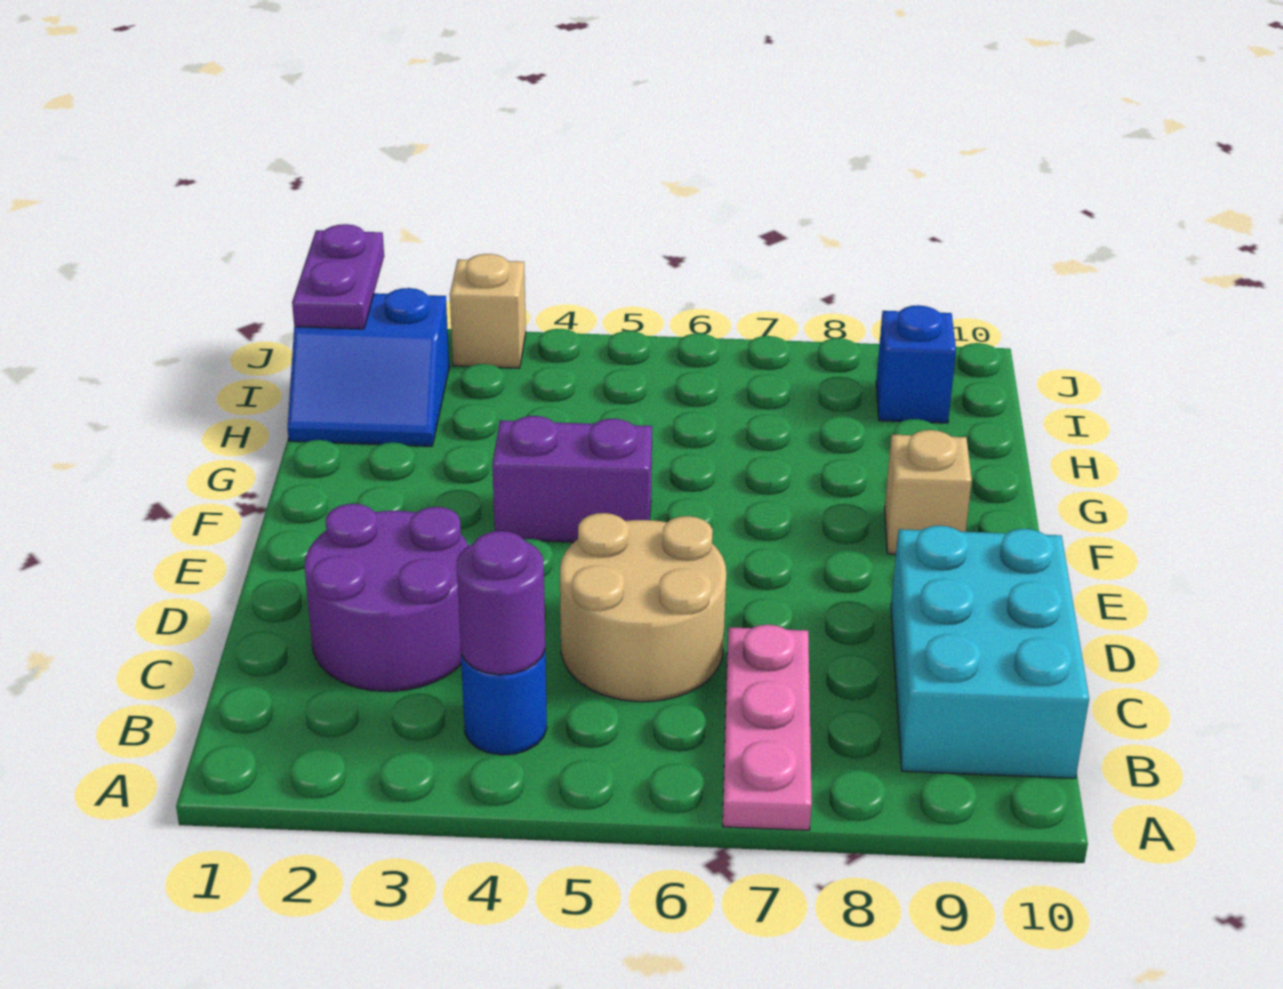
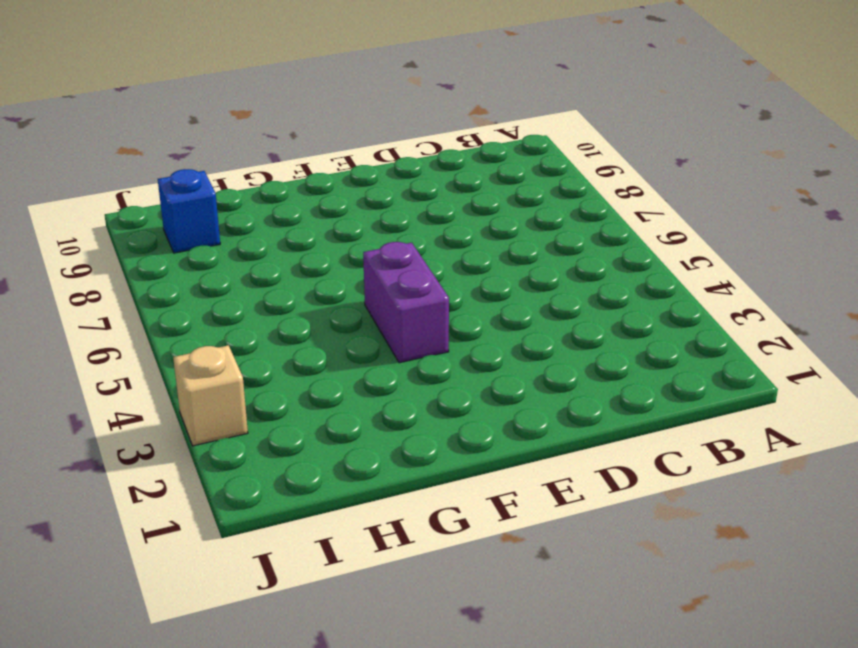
none -> pink plate A7:C7 level 1
none -> blue round brick B4 level 1
none -> cyan brick B9:D10 level 1

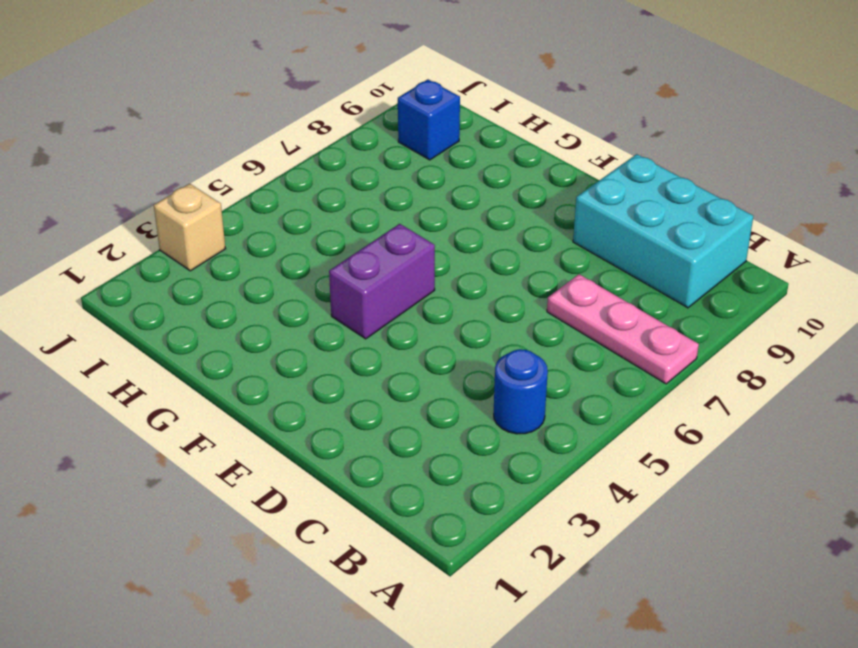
none -> purple round brick C2:D3 level 1
none -> tan round brick C5:D6 level 1
none -> tan brick F9 level 1

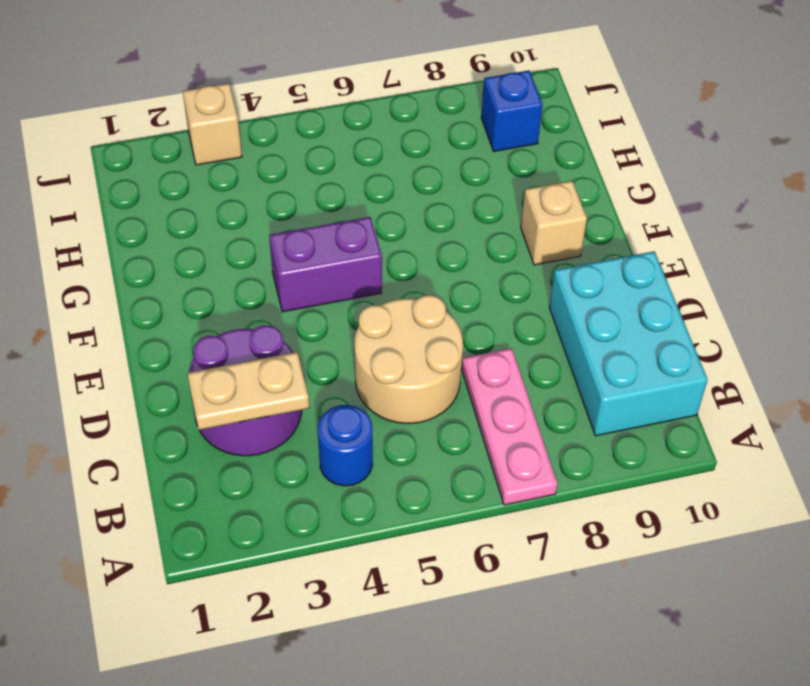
tan plate C2:C3 level 2 -> none
none -> blue slope H1:I2 level 1 top I
none -> purple round brick B4 level 2
none -> purple plate I1:J1 level 2

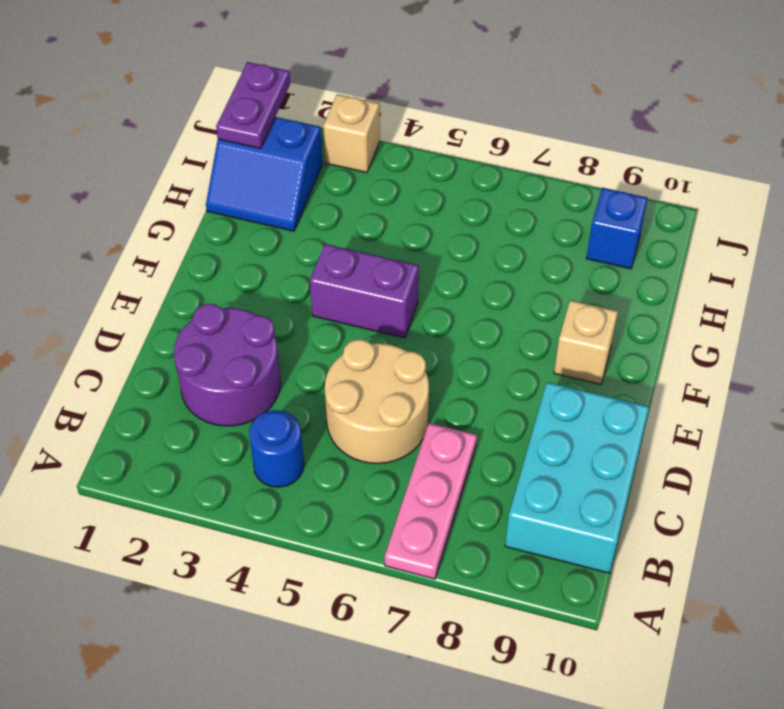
none -> purple round brick B4 level 2

